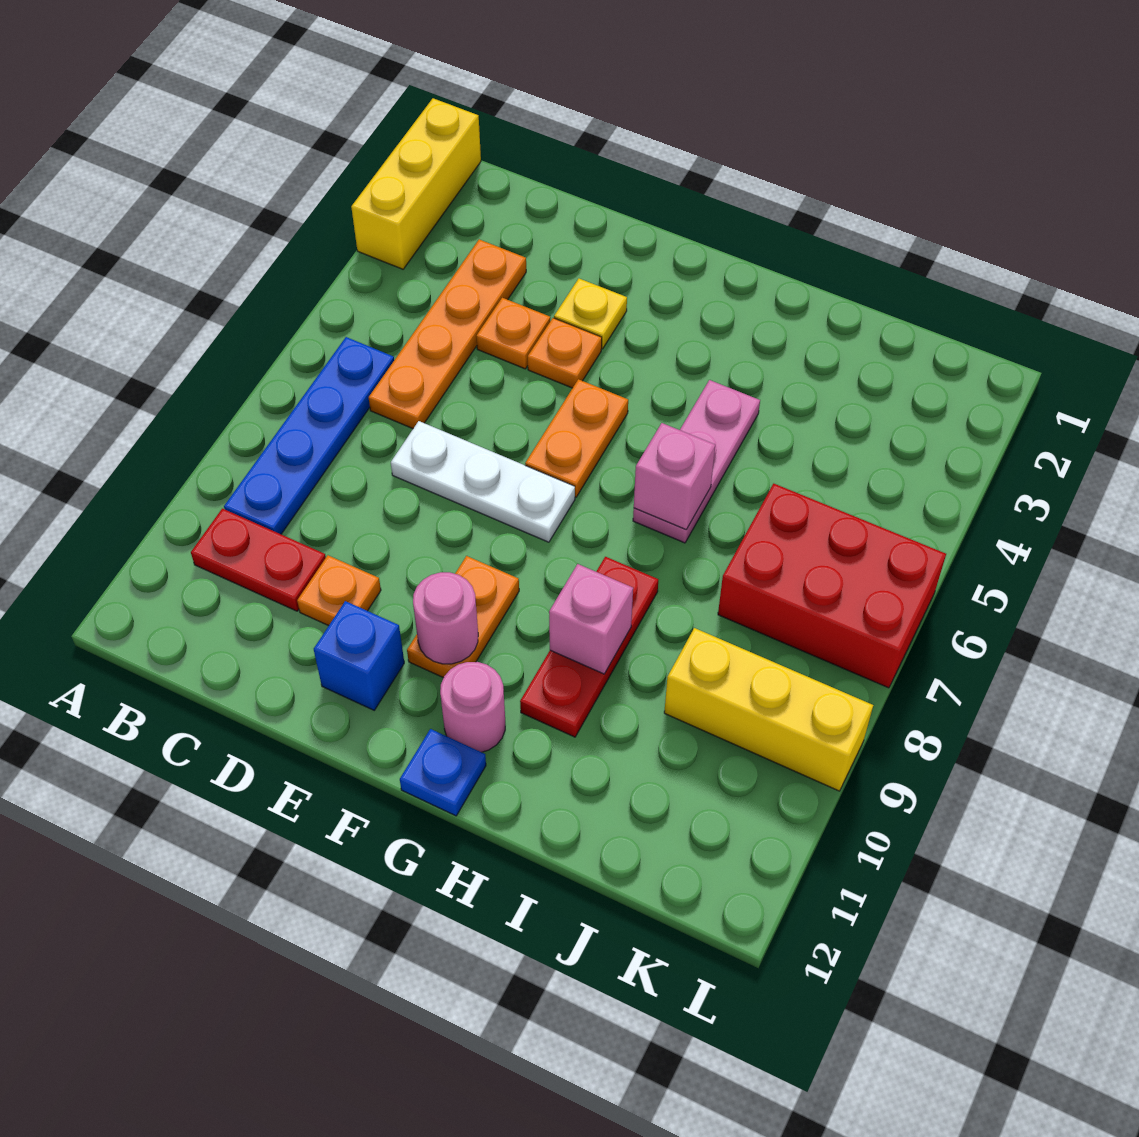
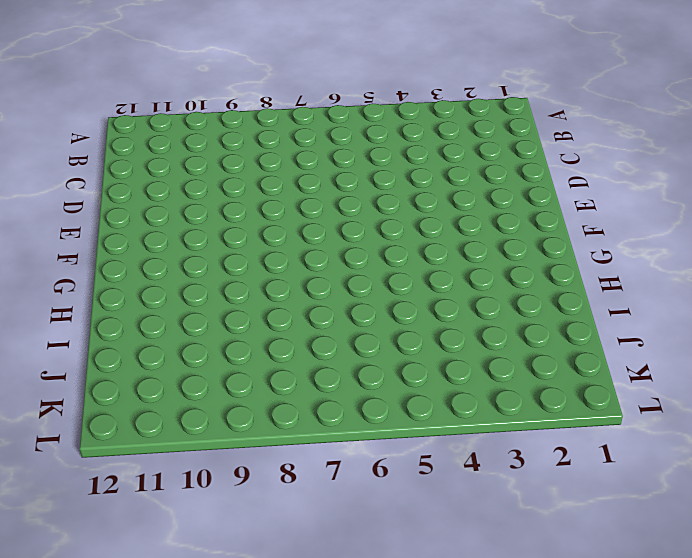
none -> yellow brick A1:A3 level 1
none -> blue plate B6:B9 level 1
none -> red plate B10:C10 level 1

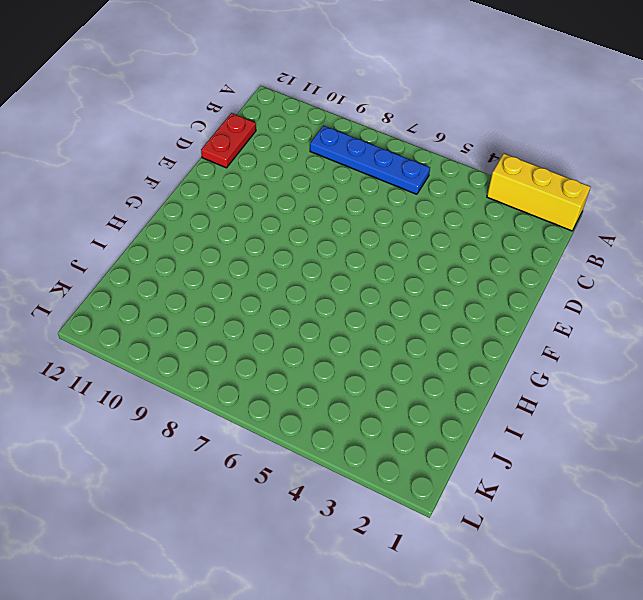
red plate C12:D12 level 1 -> red plate B10:C10 level 1
none -> orange plate C3:C6 level 1
none -> orange plate D4 level 1
none -> white plate D7:F7 level 1

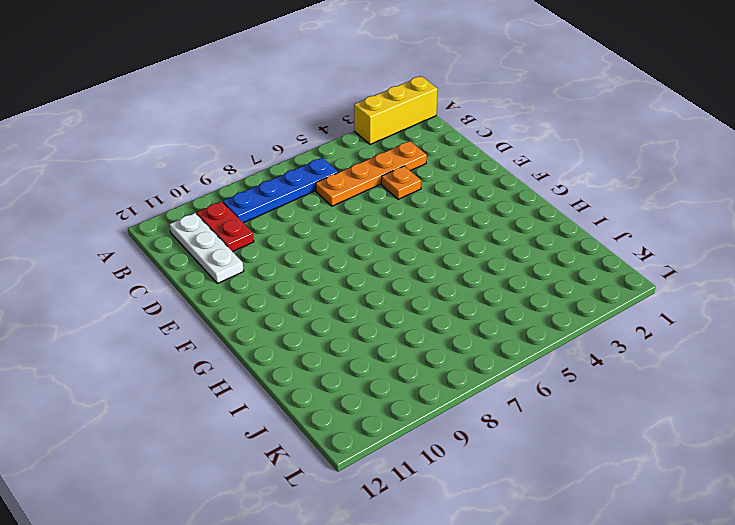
white plate B11:D11 level 1 -> white plate D7:F7 level 1
none -> orange plate D10 level 1
none -> yellow plate E3 level 1
none -> orange plate E4 level 1

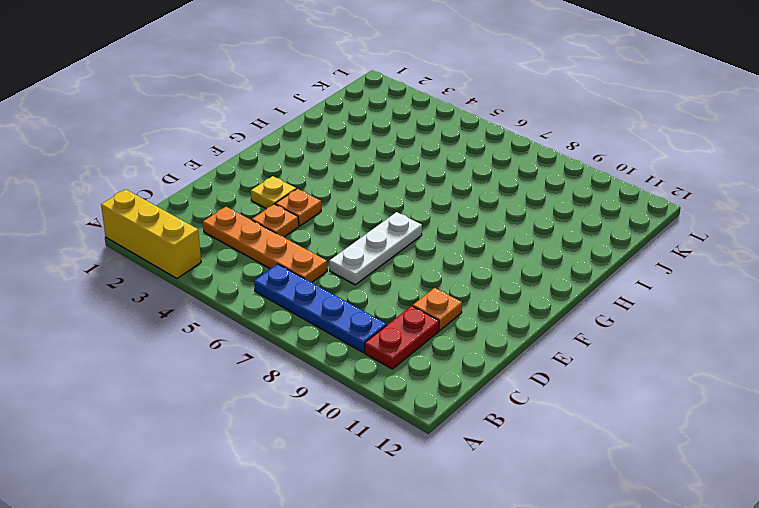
none -> blue brick E11 level 1
none -> orange plate F5:F6 level 1
none -> orange plate F9:F10 level 1

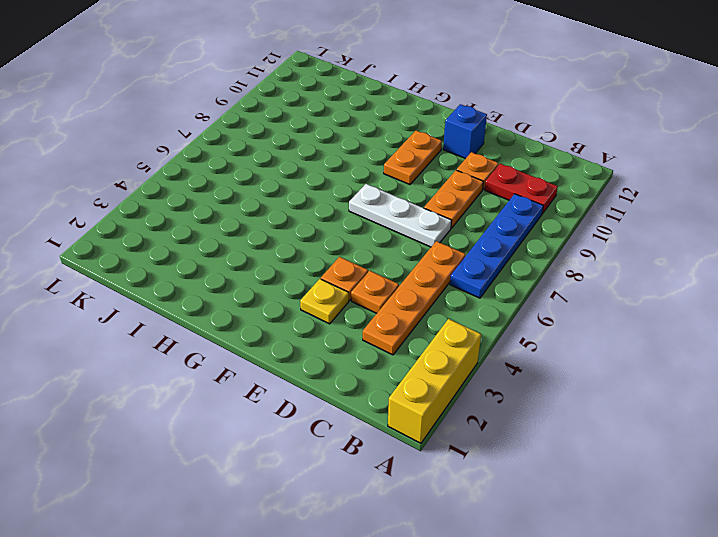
orange plate D8:D9 level 1 -> orange plate F5:F6 level 1
none -> pink round brick G11 level 1
none -> blue plate G12 level 1
none -> pink plate H4:H6 level 1

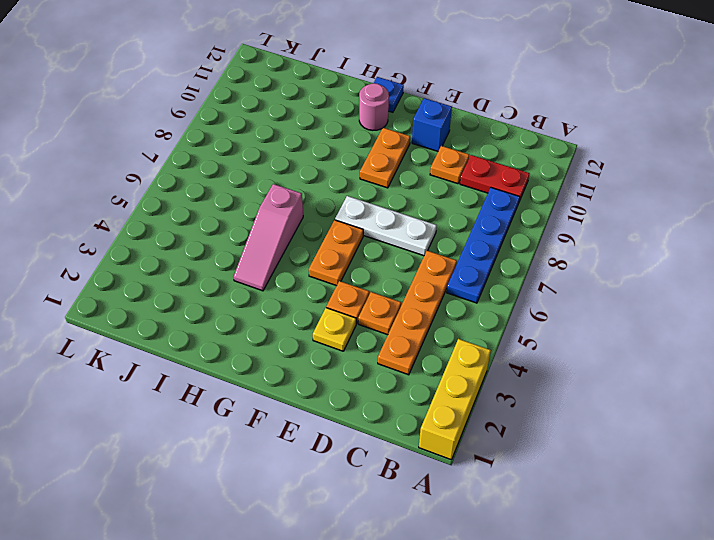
pink slope H4:H6 level 1 top 6 -> pink plate H4:H6 level 1
none -> red plate H8:H10 level 1
none -> red brick J6:L7 level 1
none -> yellow brick J9:L9 level 1

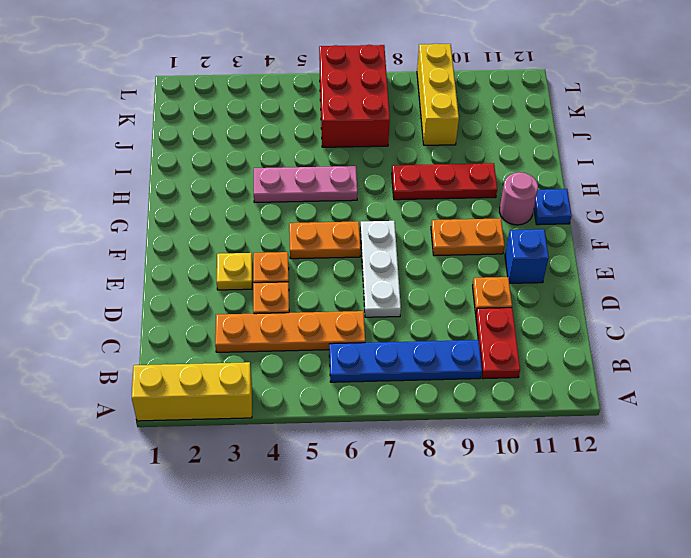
none -> pink round brick F10 level 2
none -> pink brick H6 level 2
none -> pink brick H9 level 2

